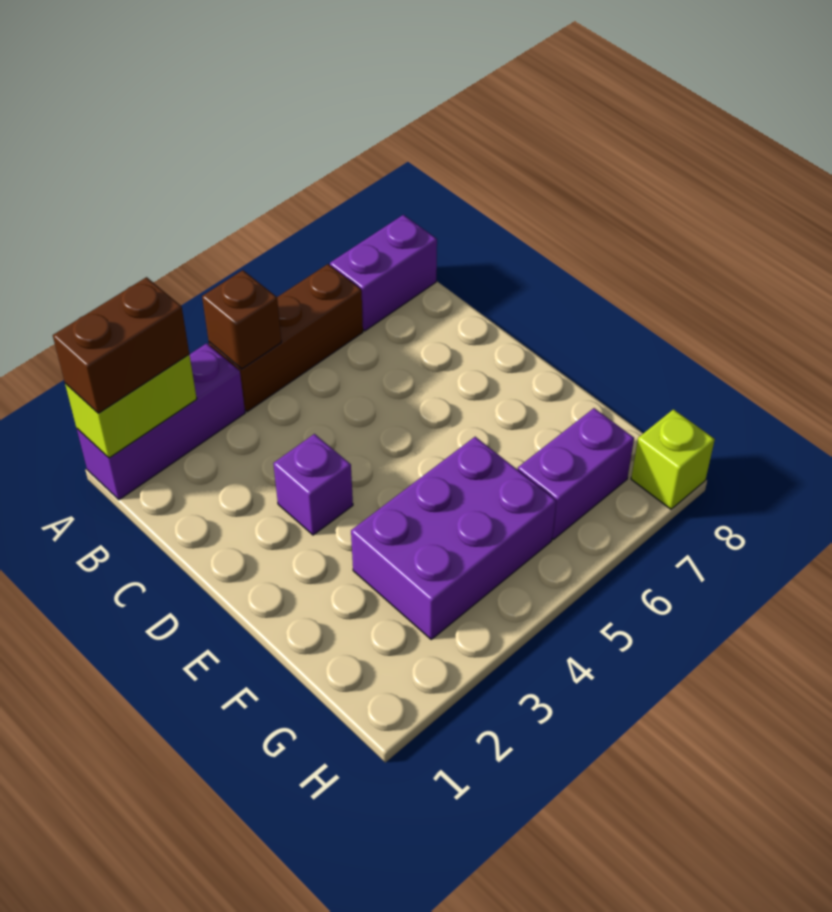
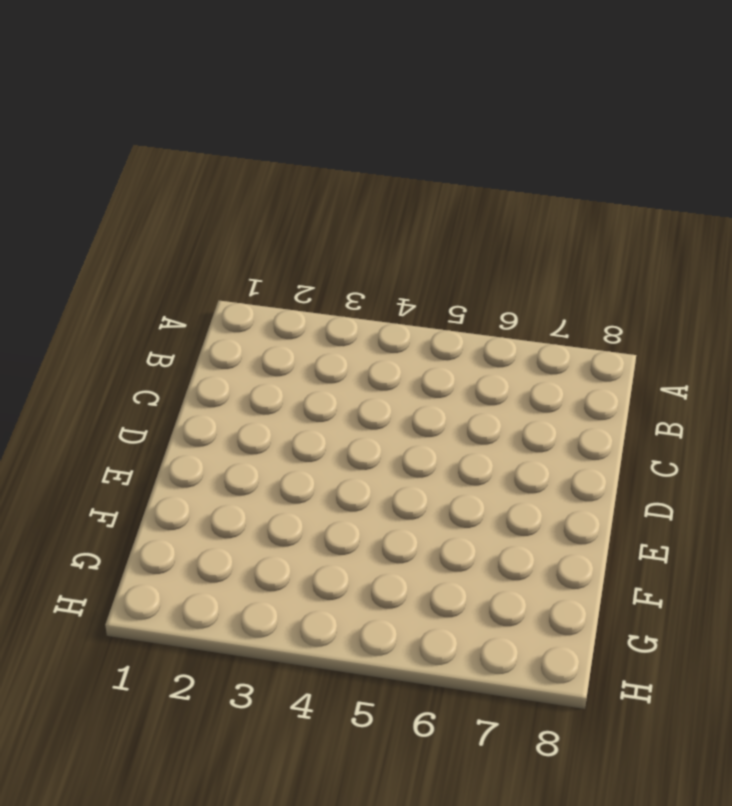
none -> purple brick A1:A3 level 1
none -> brown brick A4:A6 level 1

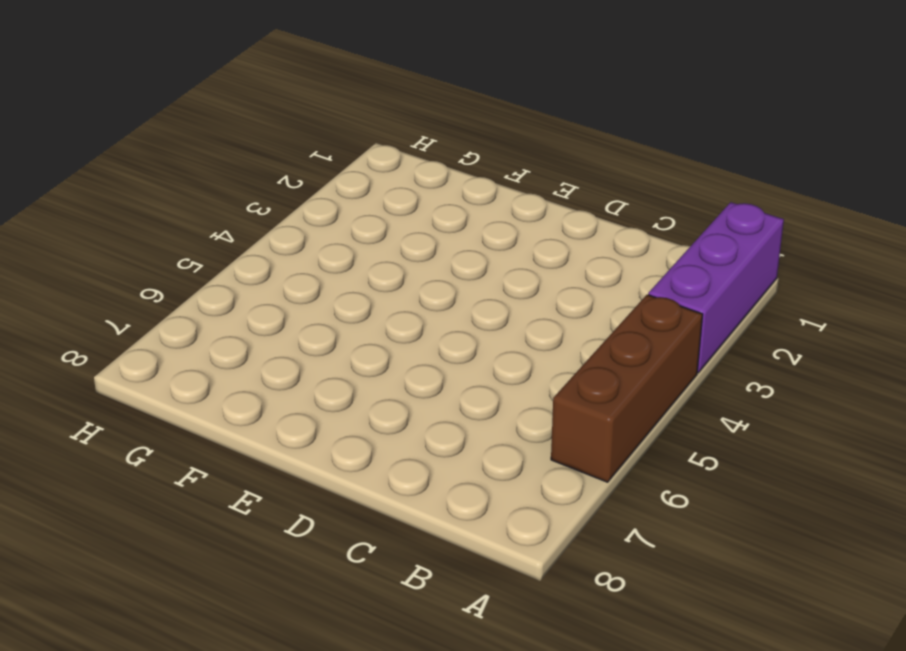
none -> purple brick A7:A8 level 1
none -> purple brick D3 level 1

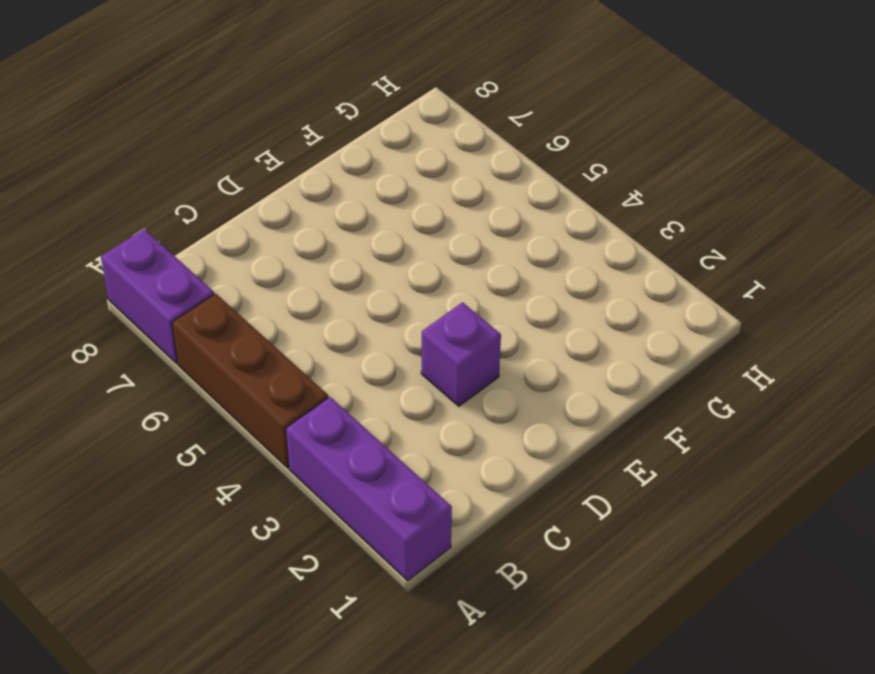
none -> purple brick F3:G5 level 1
none -> purple brick G6:G7 level 1

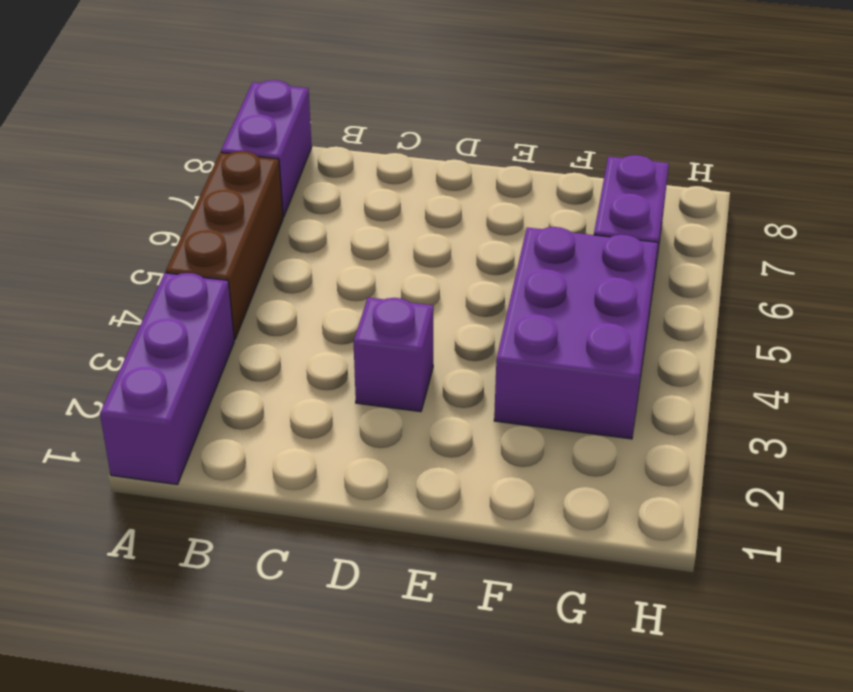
none -> lime brick H8 level 1
none -> lime brick A1:A2 level 2

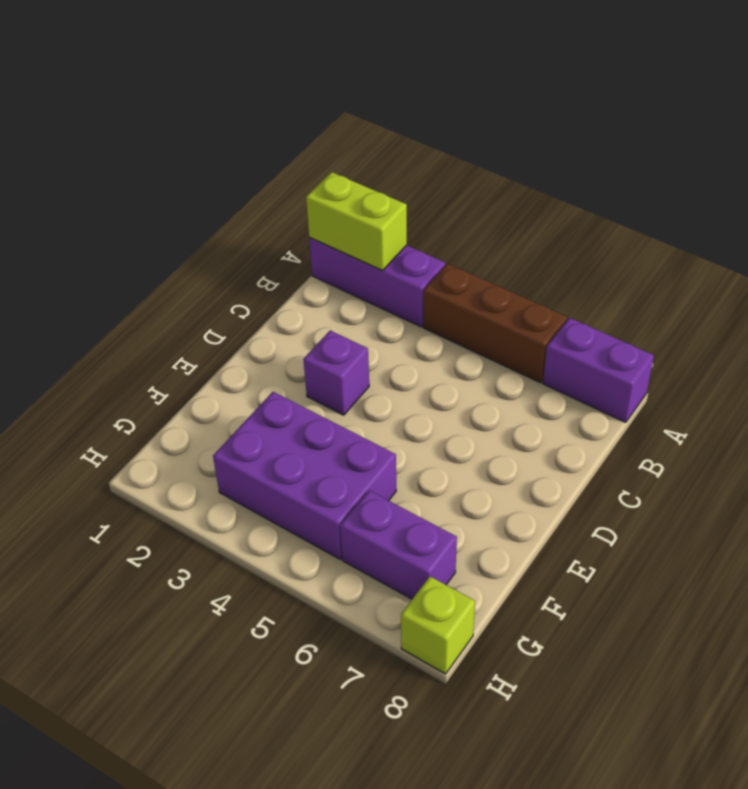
none -> brown brick A4 level 2
none -> brown brick A1:A2 level 3

